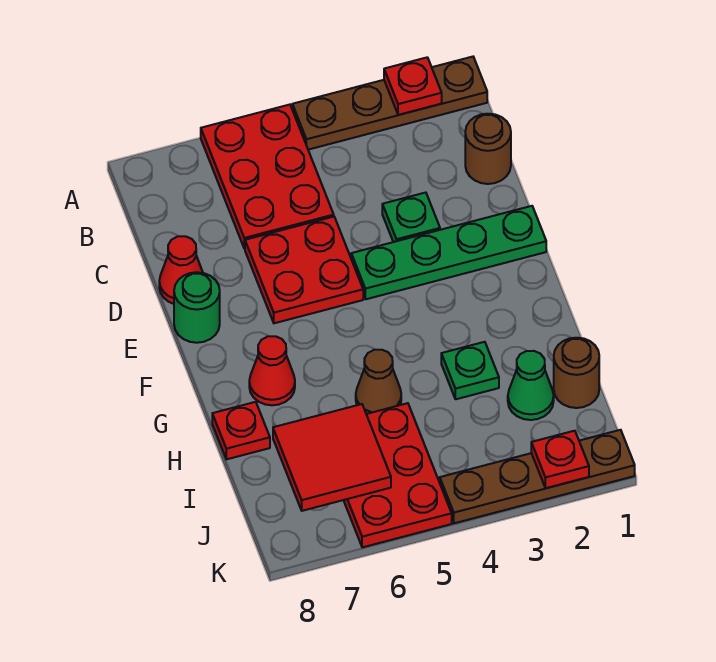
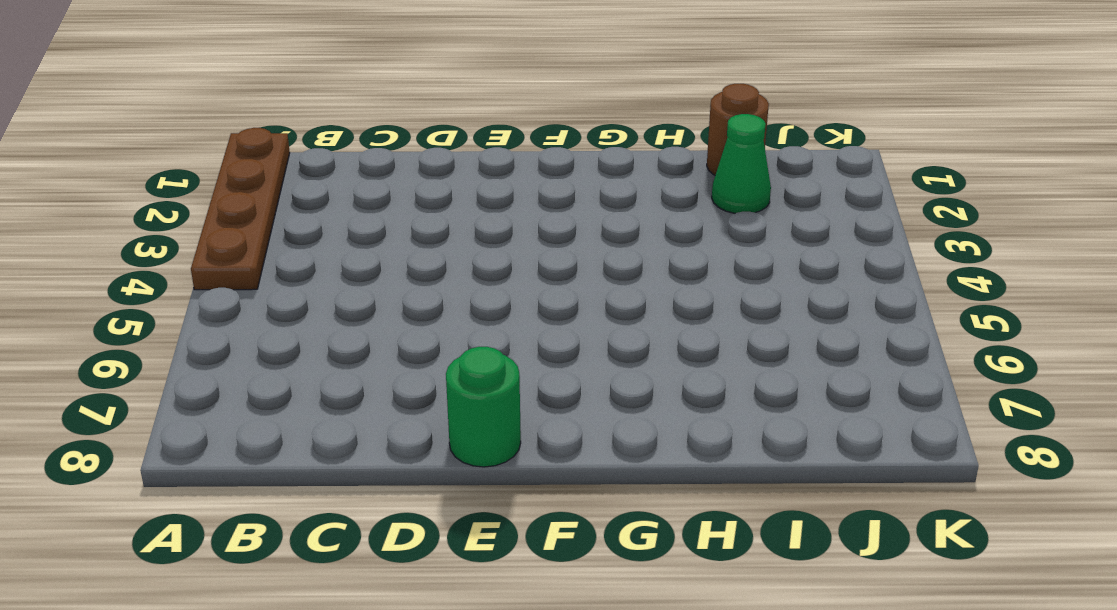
none -> red plate A5:C6 level 1
none -> brown round brick C1 level 1
none -> green plate D3 level 1

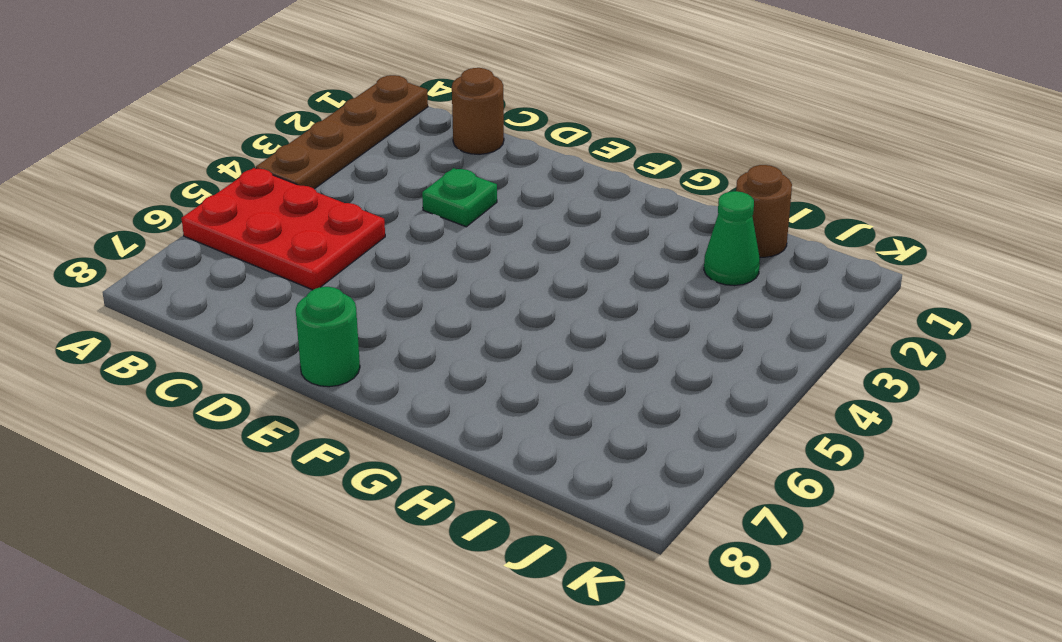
none -> red plate D5:E6 level 1
none -> red cone D8 level 1
none -> green plate E1:E4 level 1

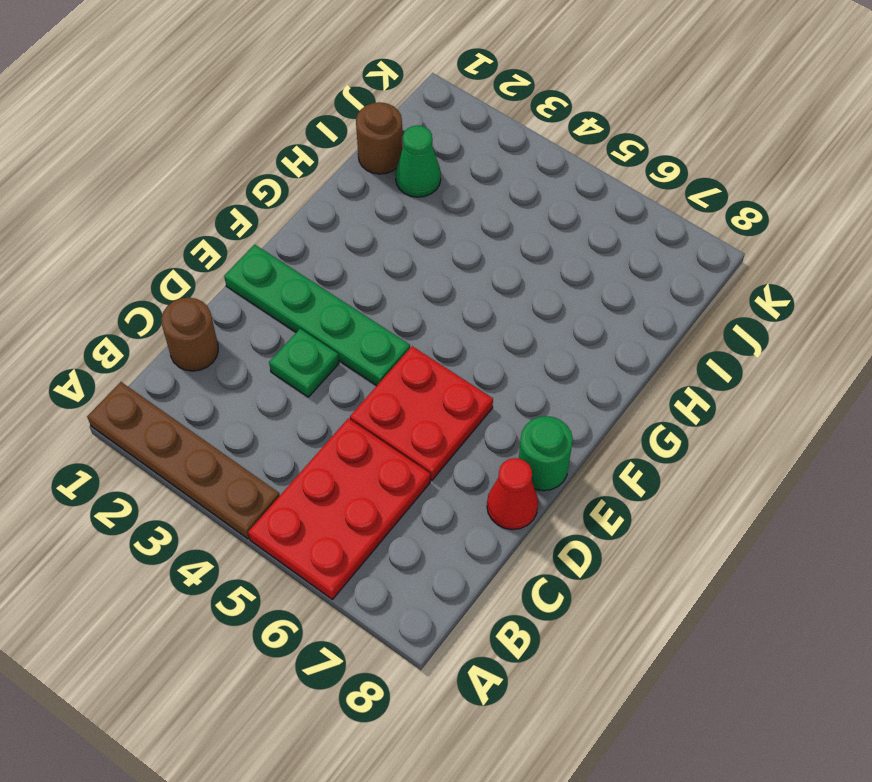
none -> red cone G7 level 1
none -> green plate H3 level 1
none -> brown cone H5 level 1

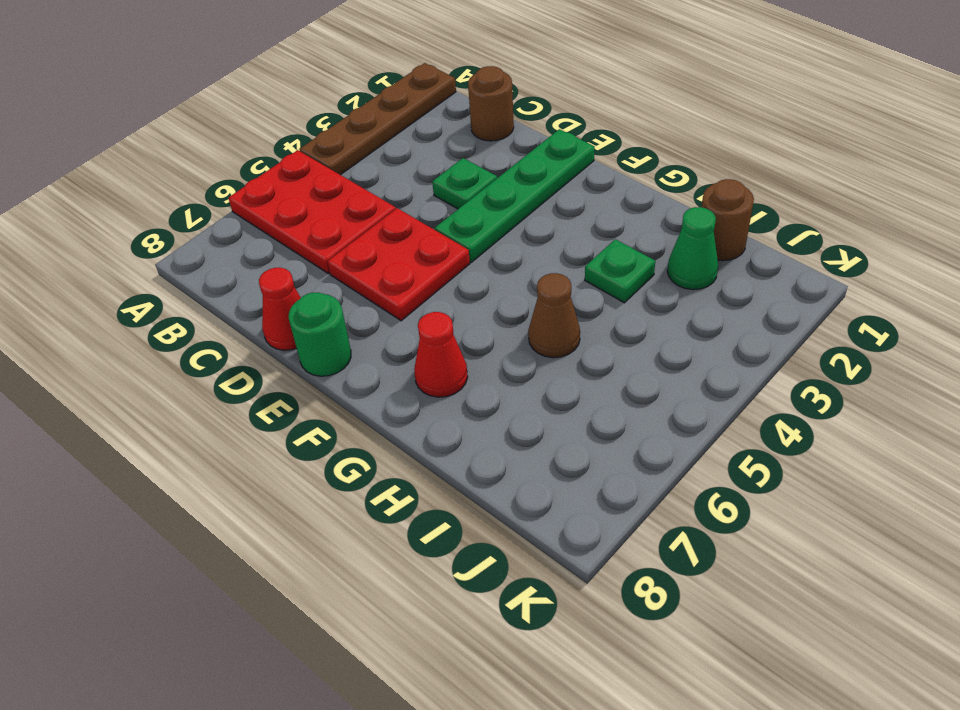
none -> red plate H8 level 1
none -> red plate I5:K6 level 1
none -> brown plate K1:K4 level 1

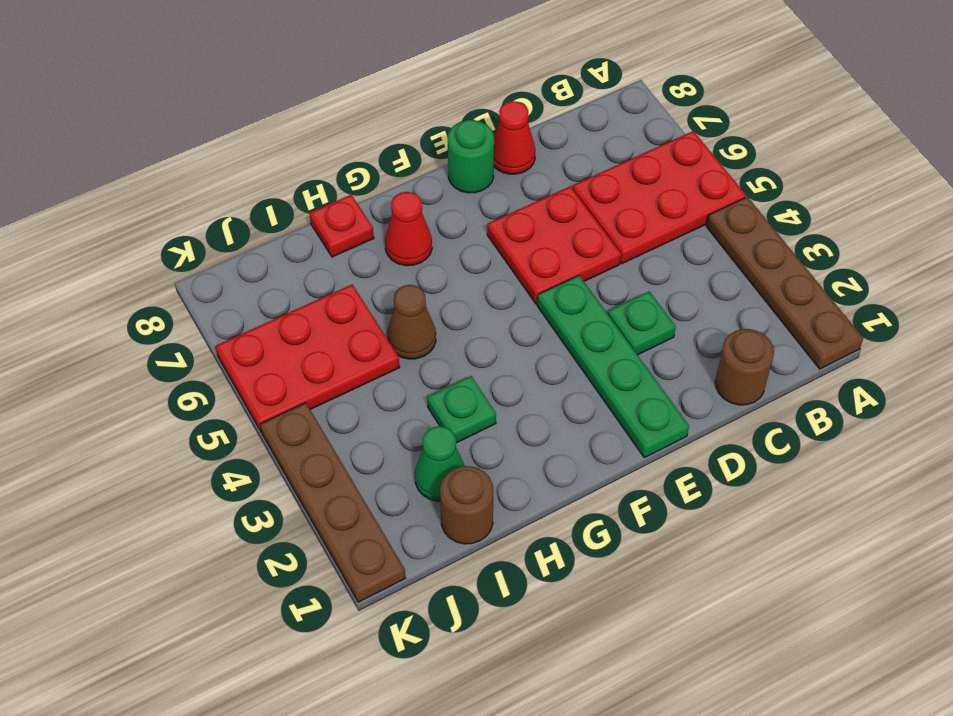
none -> red plate A2 level 2
none -> red tile I6:J7 level 2
none -> red plate K2 level 2

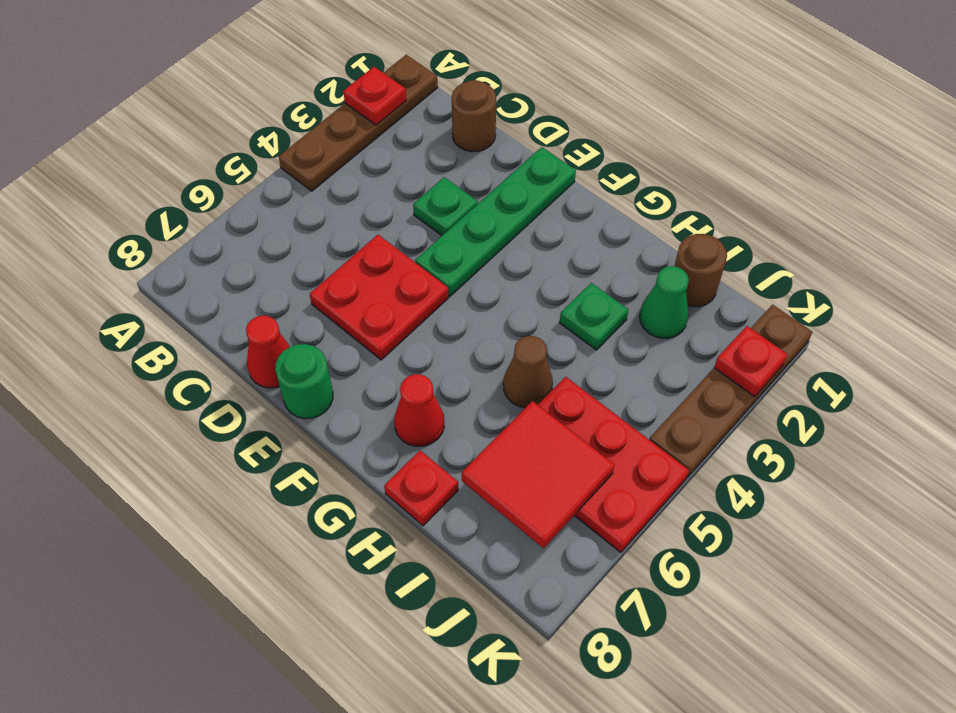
none -> red plate A5:C6 level 1

